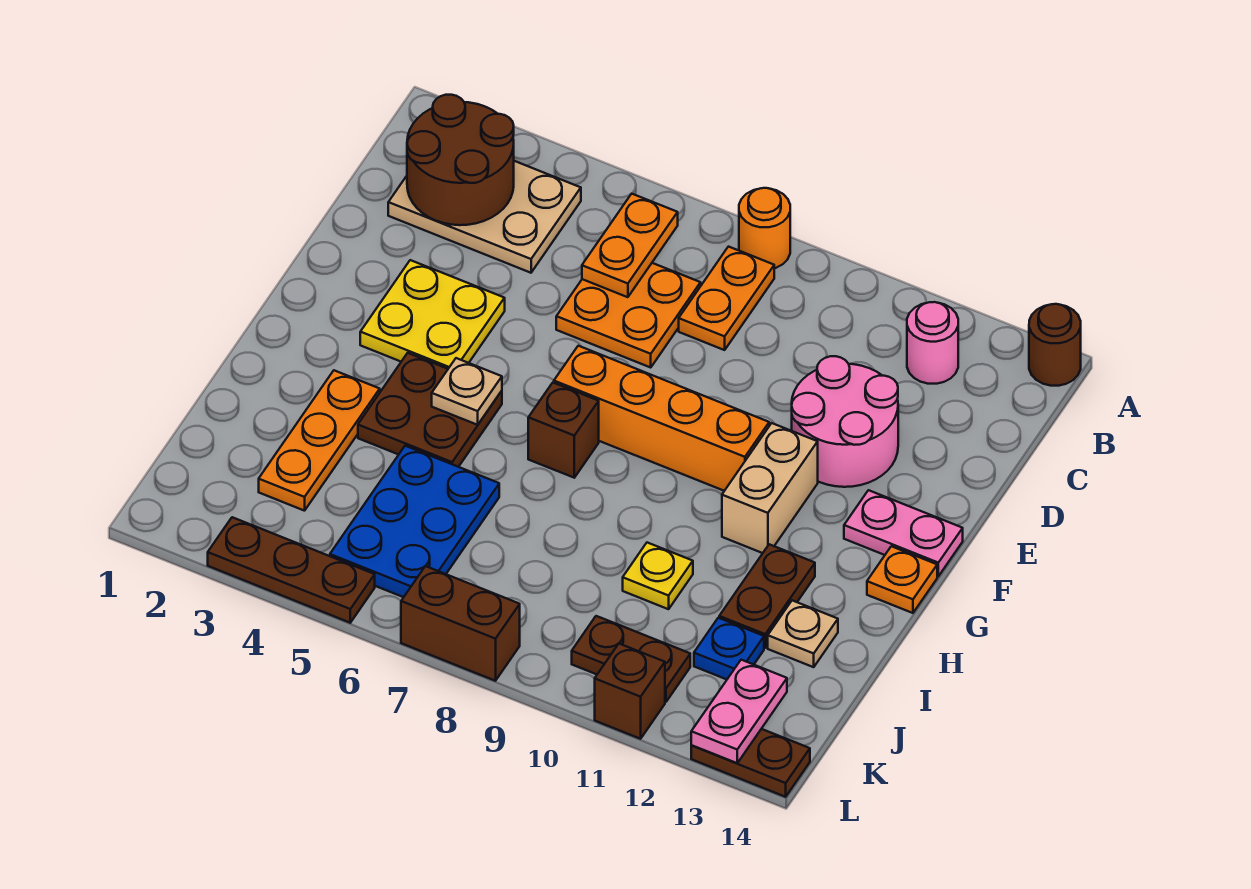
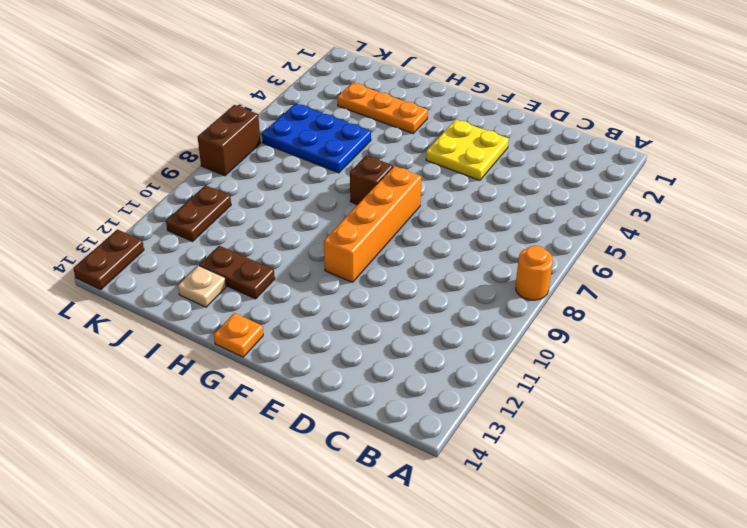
none -> brown round brick A14 level 1
none -> tan plate B2:C4 level 1
none -> orange plate B8:C8 level 1

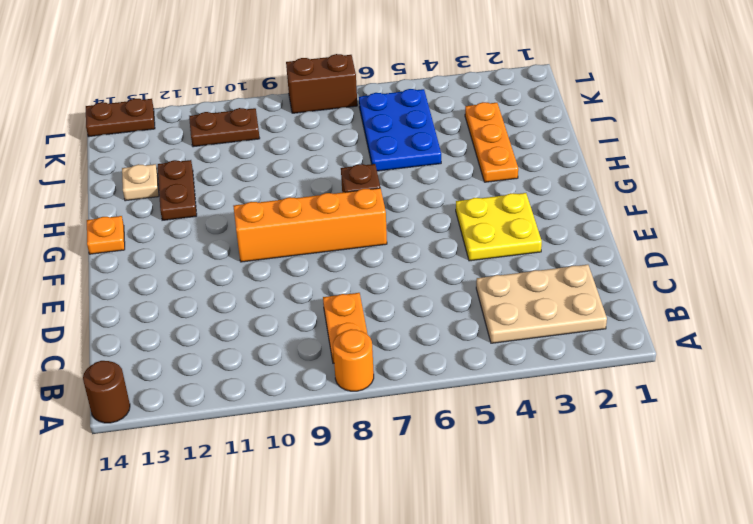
none -> pink round brick B12 level 1
none -> orange plate C6:D7 level 1
none -> pink round brick D11:E12 level 1

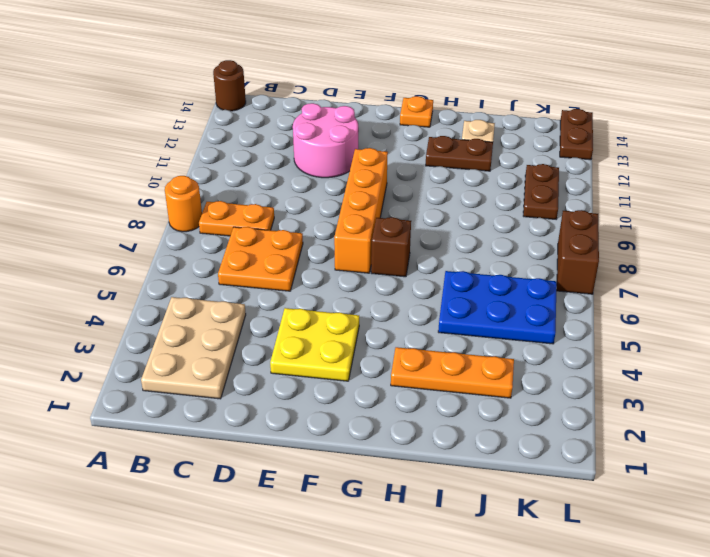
none -> pink round brick B12 level 1
none -> tan brick F11:G11 level 1
none -> pink plate F13:F14 level 1

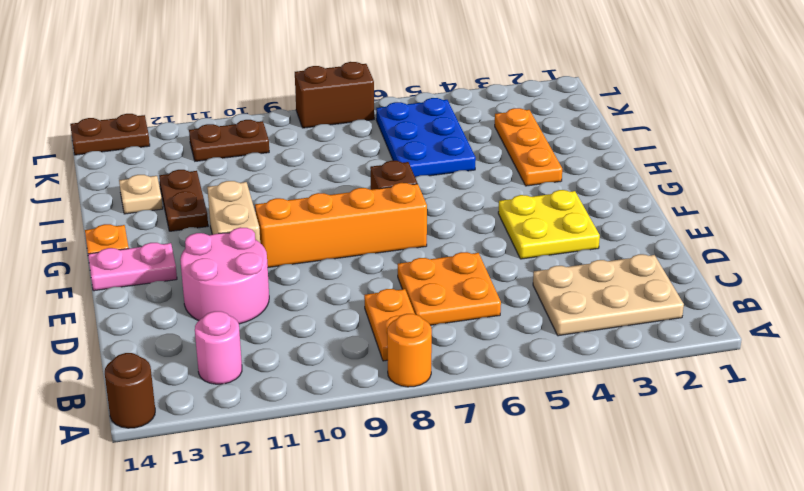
none -> brown plate G4:H5 level 1
none -> yellow plate I10 level 1
none -> blue plate J12 level 1

